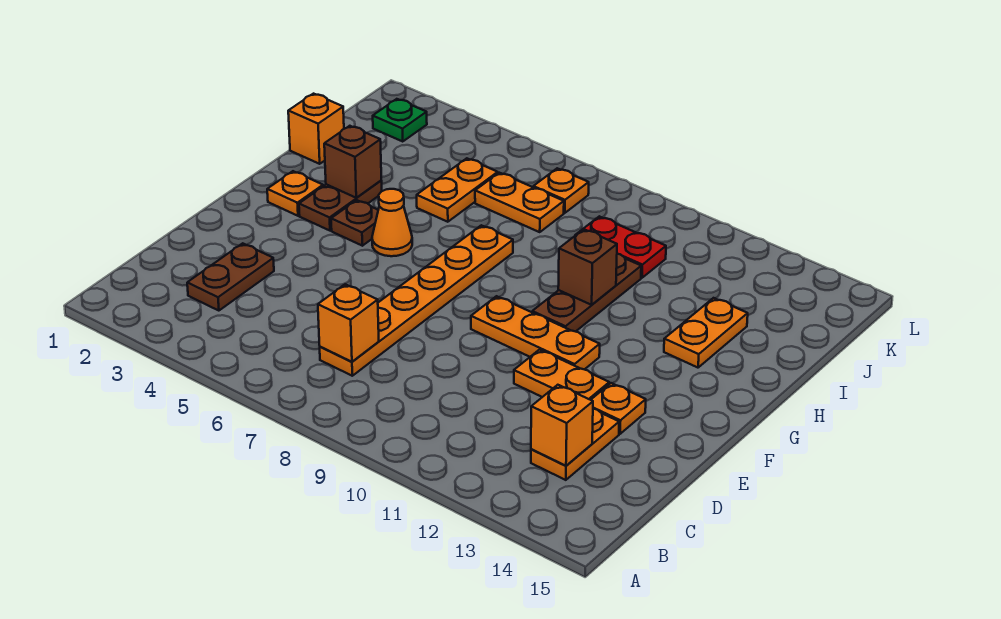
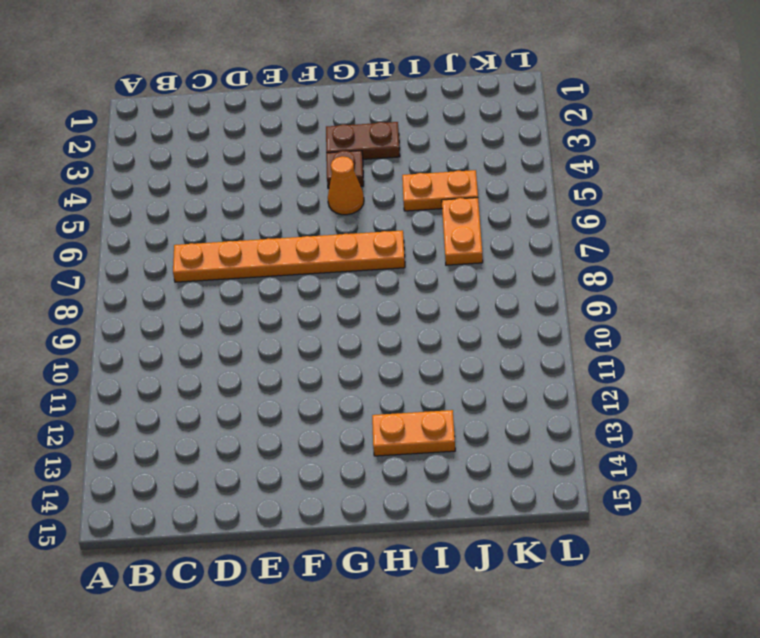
none -> brown plate C3:D3 level 1
none -> orange plate C13:D13 level 1
none -> orange plate E11:E12 level 1

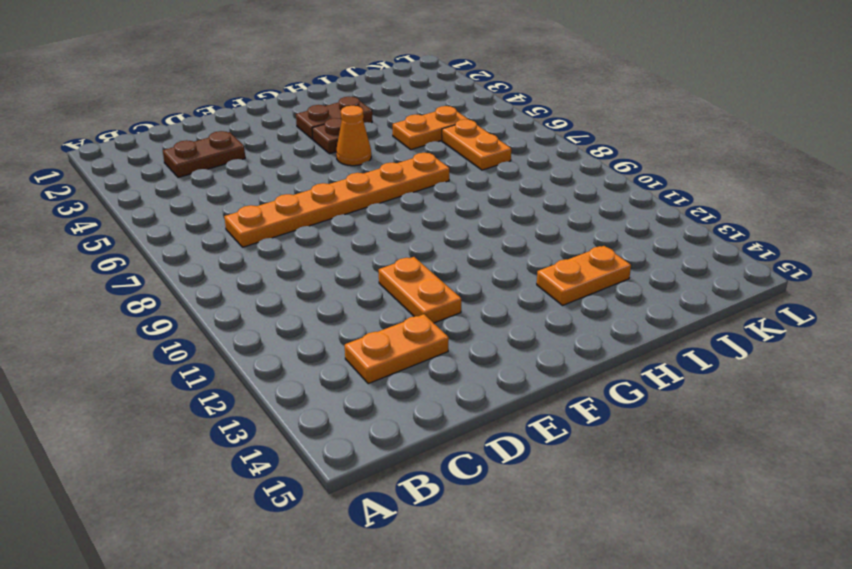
none -> orange plate E13 level 1
none -> orange plate F9:F11 level 1
none -> orange plate G2 level 1

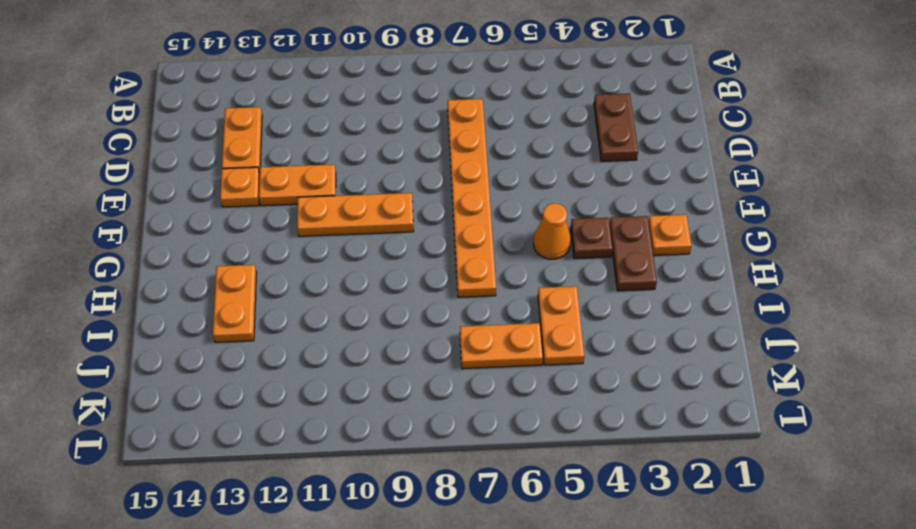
none -> brown plate G10:I10 level 1
none -> orange brick I1 level 1
none -> red plate J9:J10 level 1

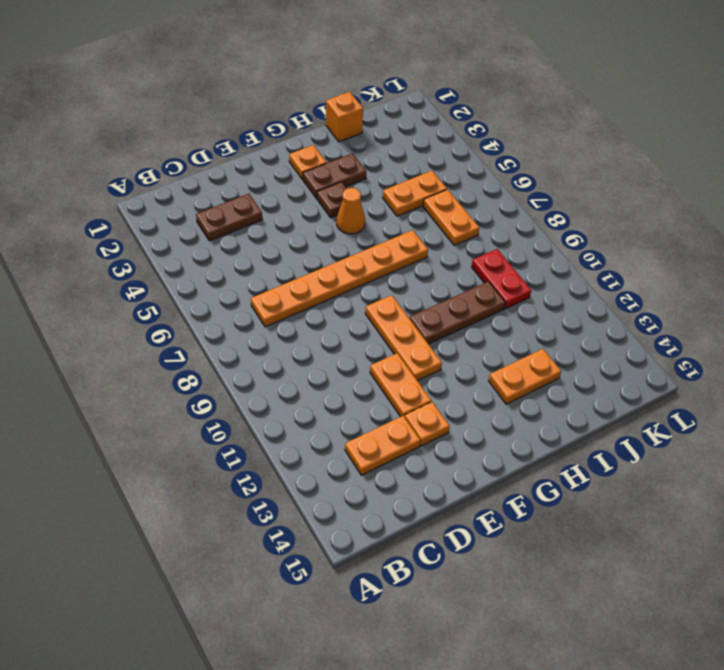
none -> green plate K2 level 1
none -> orange plate K7 level 1
none -> orange brick C7 level 2

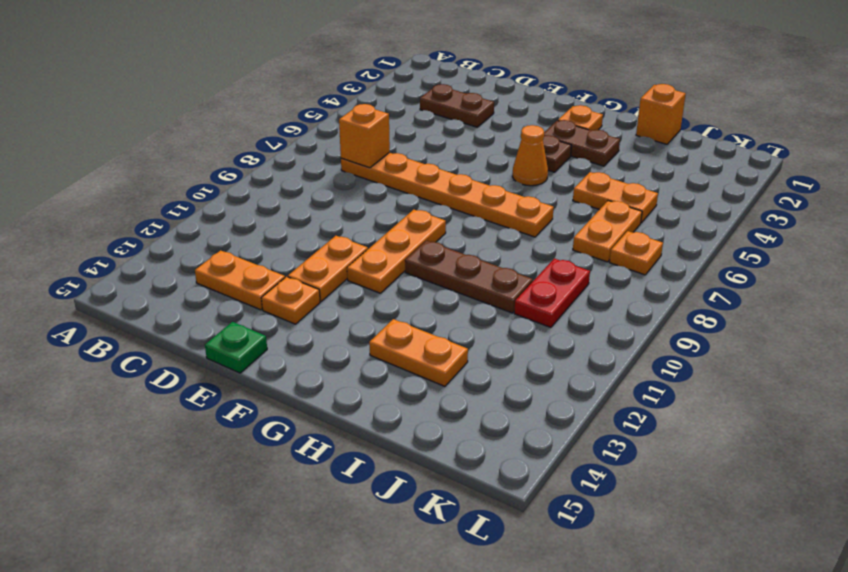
green plate E15 level 1 -> green plate K2 level 1
none -> orange brick C13 level 2
none -> brown brick H3 level 2
none -> brown brick H10 level 2

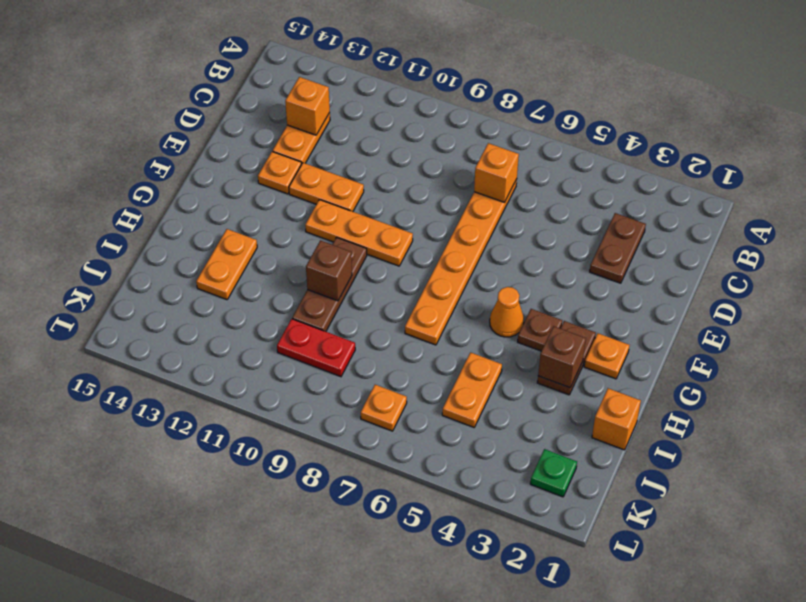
none -> orange plate J6:J7 level 1

